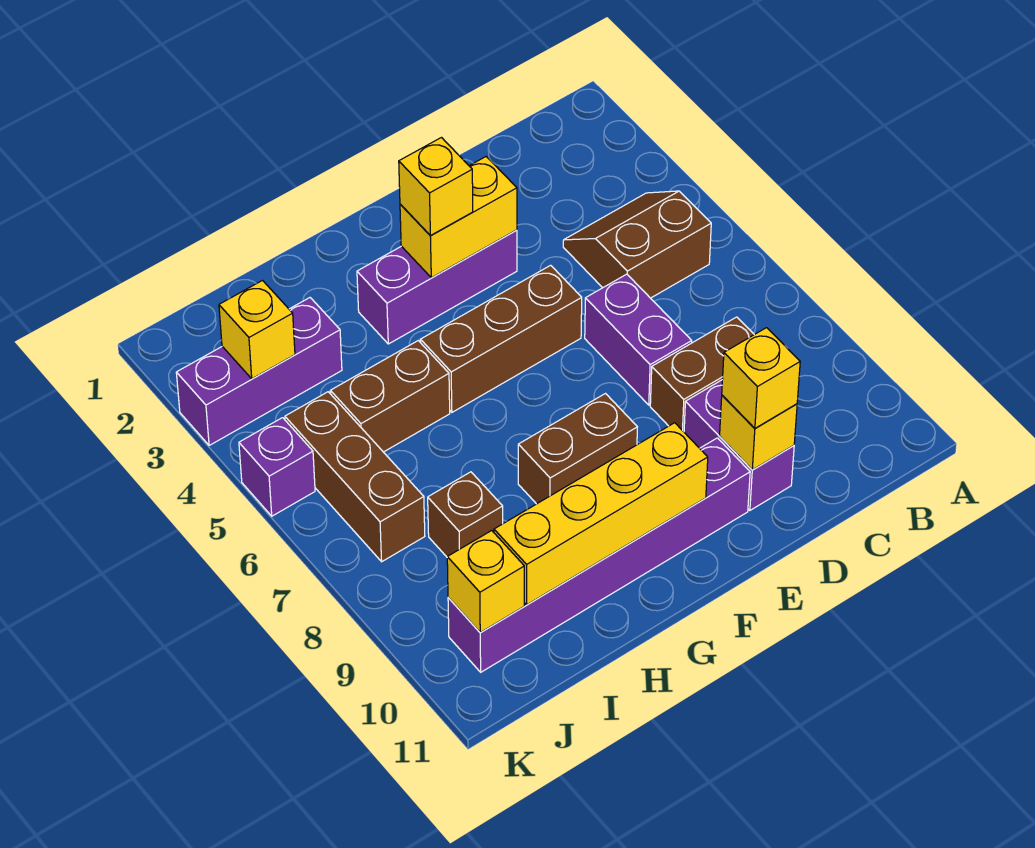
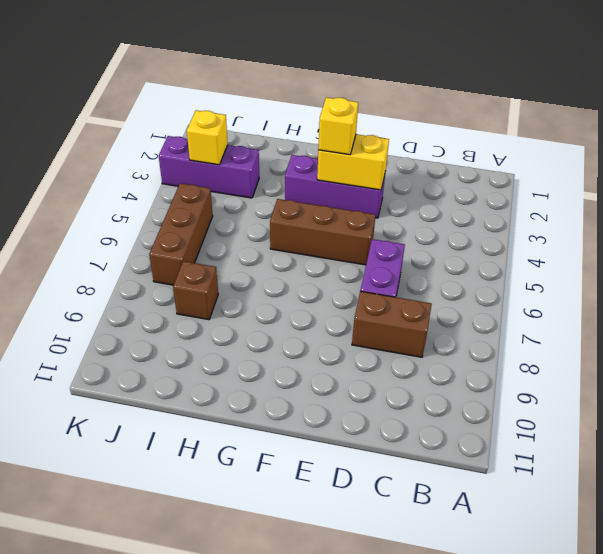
none -> brown slope B4:C5 level 1 top 5
none -> purple brick D9:D10 level 1
none -> purple brick E10:J10 level 1

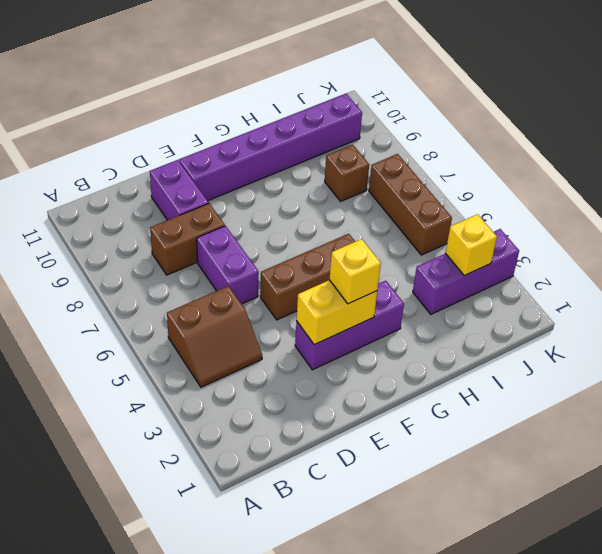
none -> brown brick F8:G8 level 1
none -> brown brick H5:I5 level 1
none -> purple brick K5 level 1

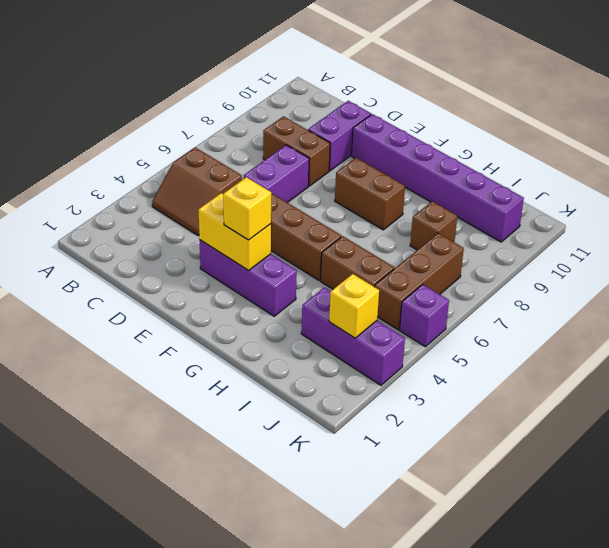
none -> yellow brick D10 level 2
none -> yellow brick F10:I10 level 2
none -> yellow brick J10 level 2

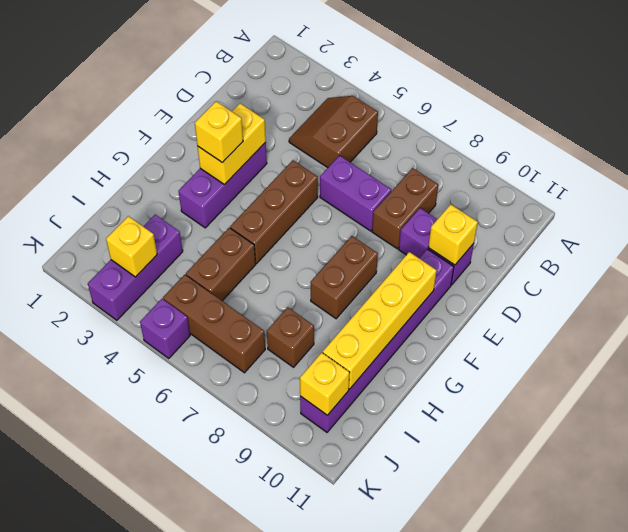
none -> yellow brick D10 level 3

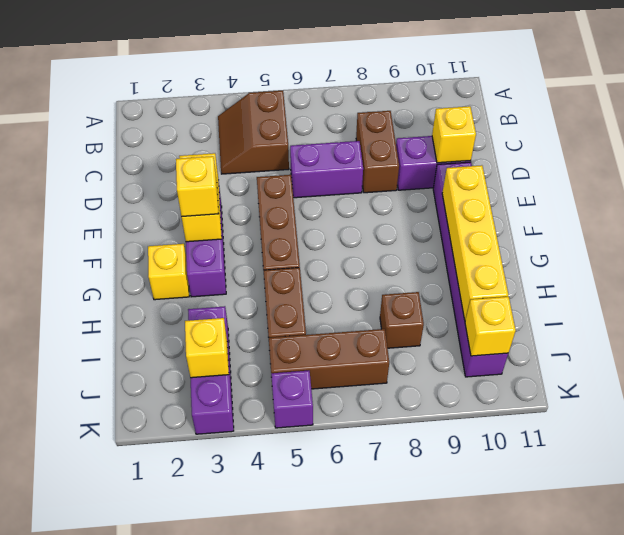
yellow brick G2 level 1 -> yellow brick D10 level 3
none -> brown brick F8:G8 level 1

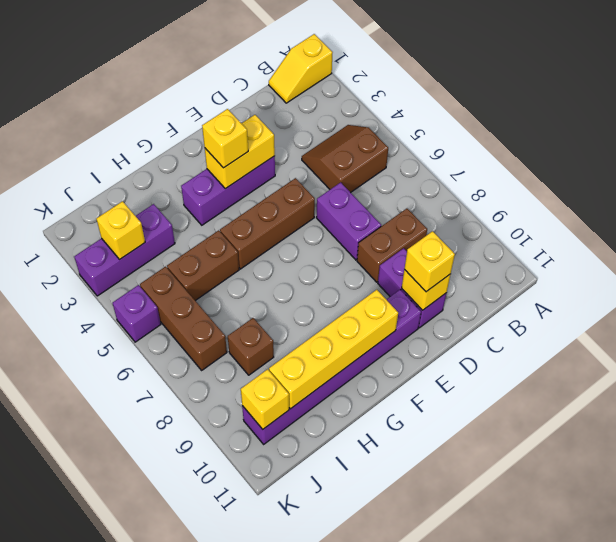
yellow slope A1:B1 level 1 top A -> none
none -> brown brick F8:G8 level 1

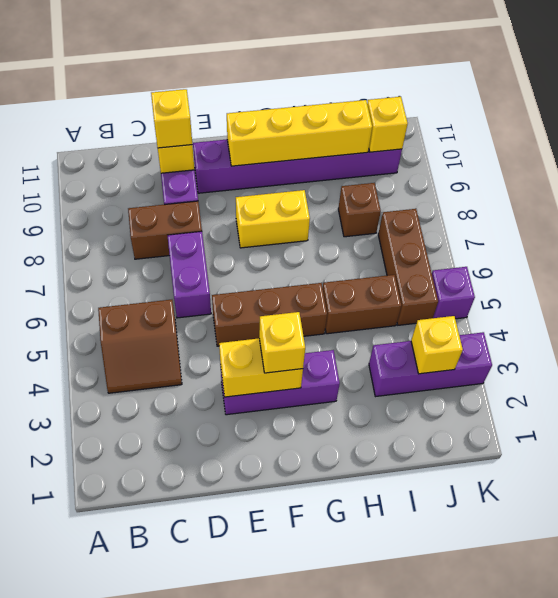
yellow brick F8:G8 level 1 -> brown brick F8:G8 level 1

